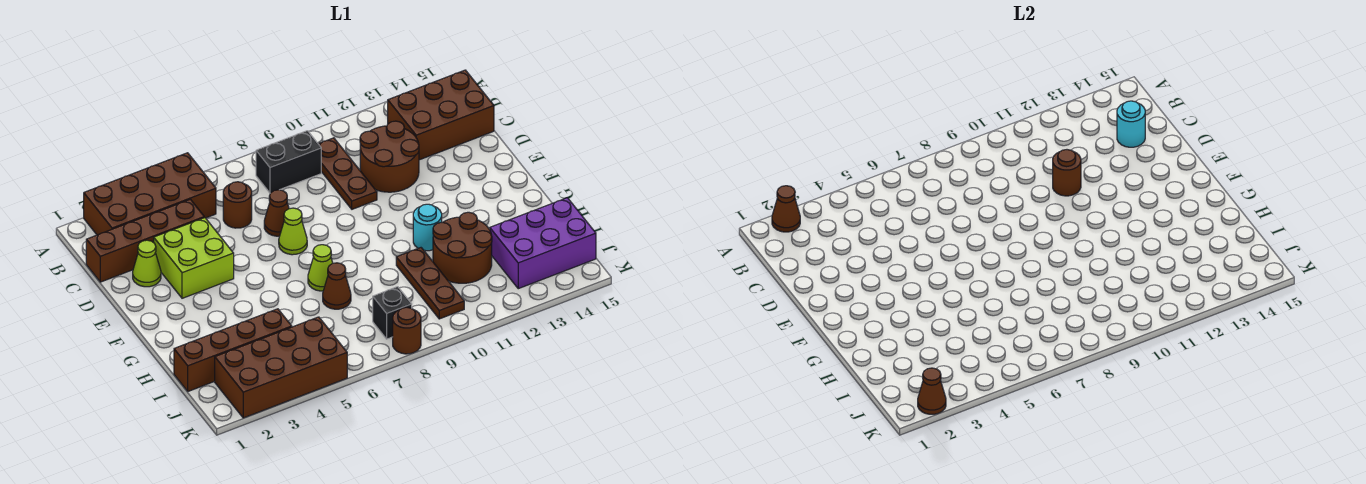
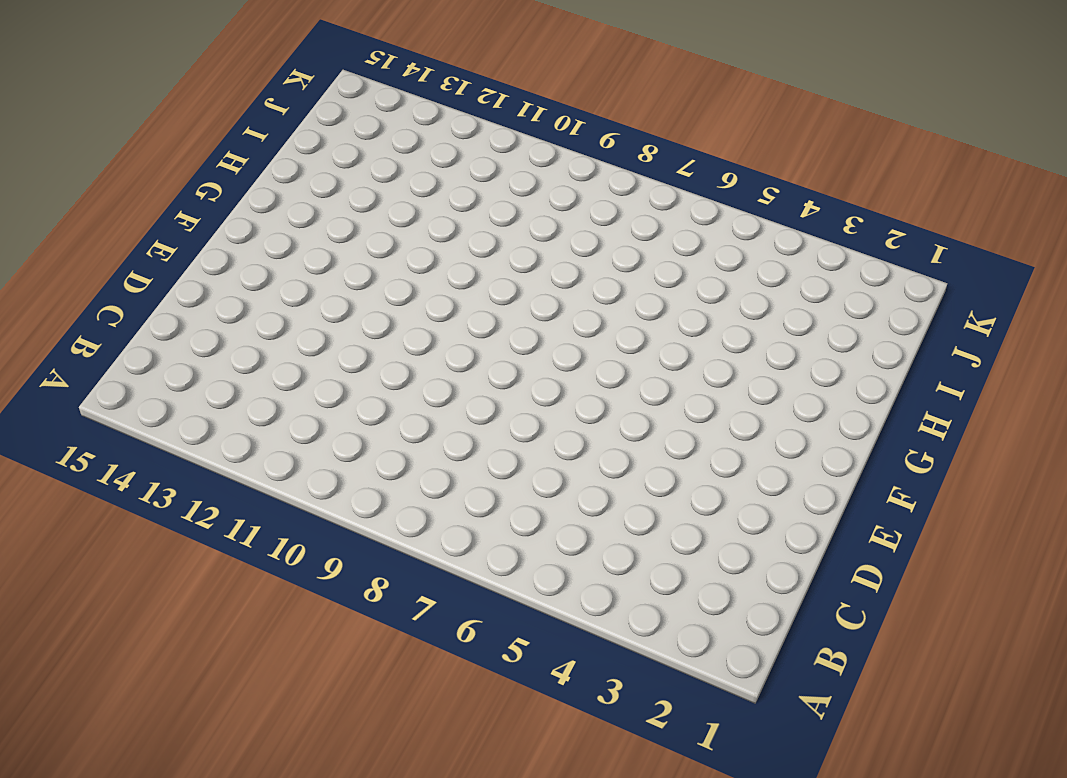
none -> brown brick A2:B5 level 1
none -> black brick B8:B9 level 1
none -> brown plate B10:D10 level 1

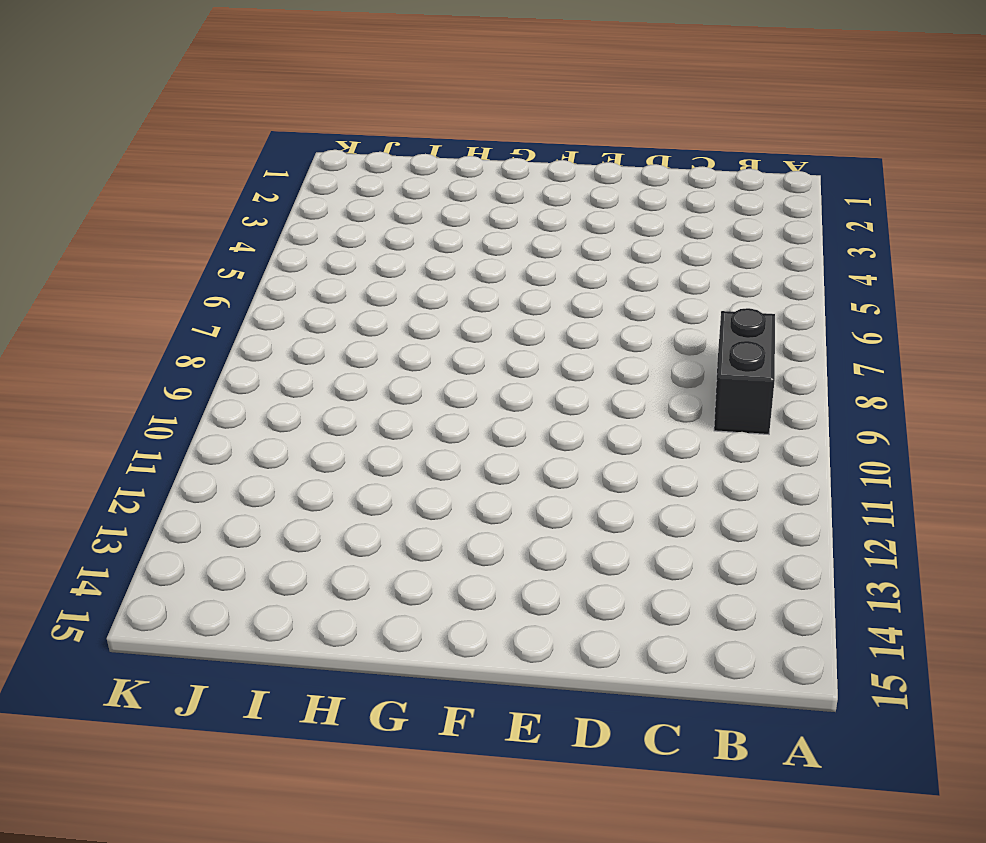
none -> brown brick A2:B5 level 1
none -> brown plate B10:D10 level 1
none -> brown brick B13:C15 level 1

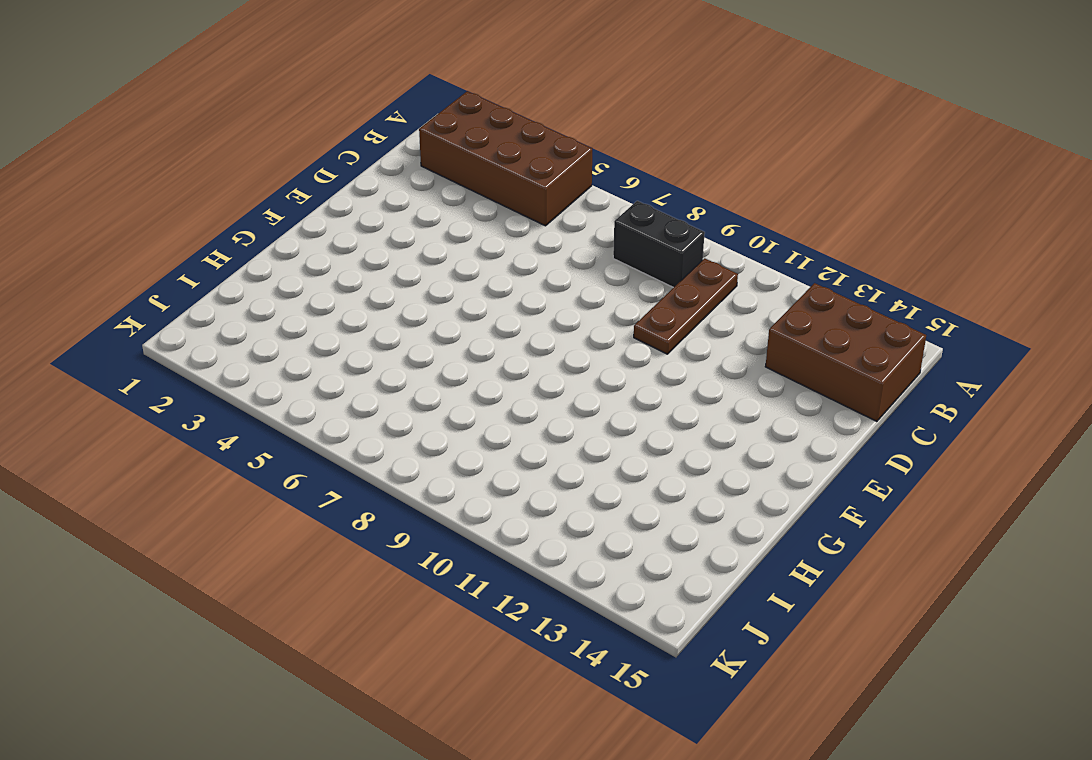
none -> brown brick C1:C4 level 1
none -> brown round brick C6 level 1
none -> brown round brick C11:D12 level 1

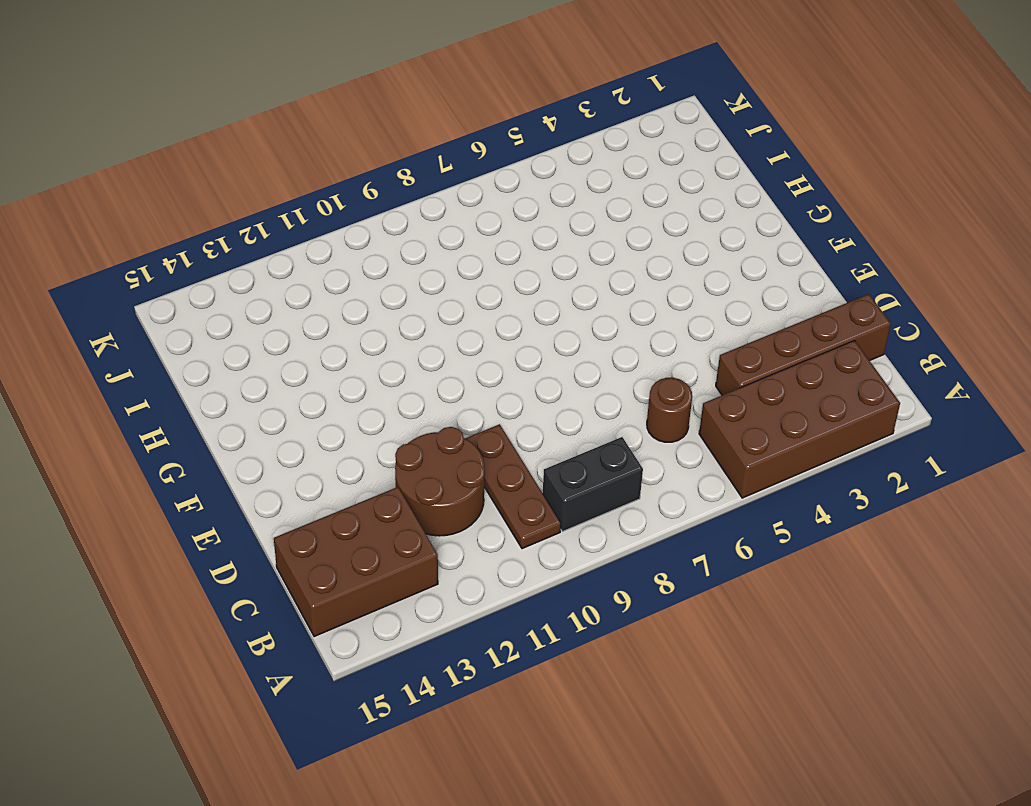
none -> lime cone D2 level 1
none -> lime brick D3:E4 level 1
none -> brown cone D7 level 1

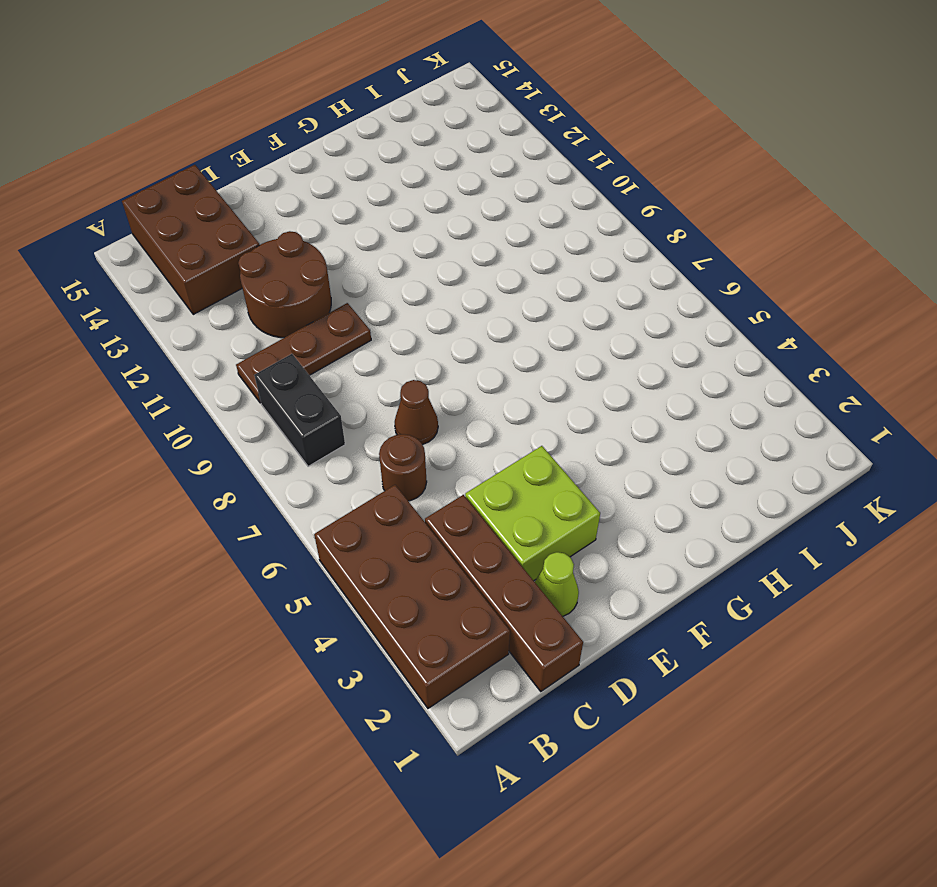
none -> lime cone E7 level 1
none -> lime cone G7 level 1
none -> cyan round brick G11 level 1

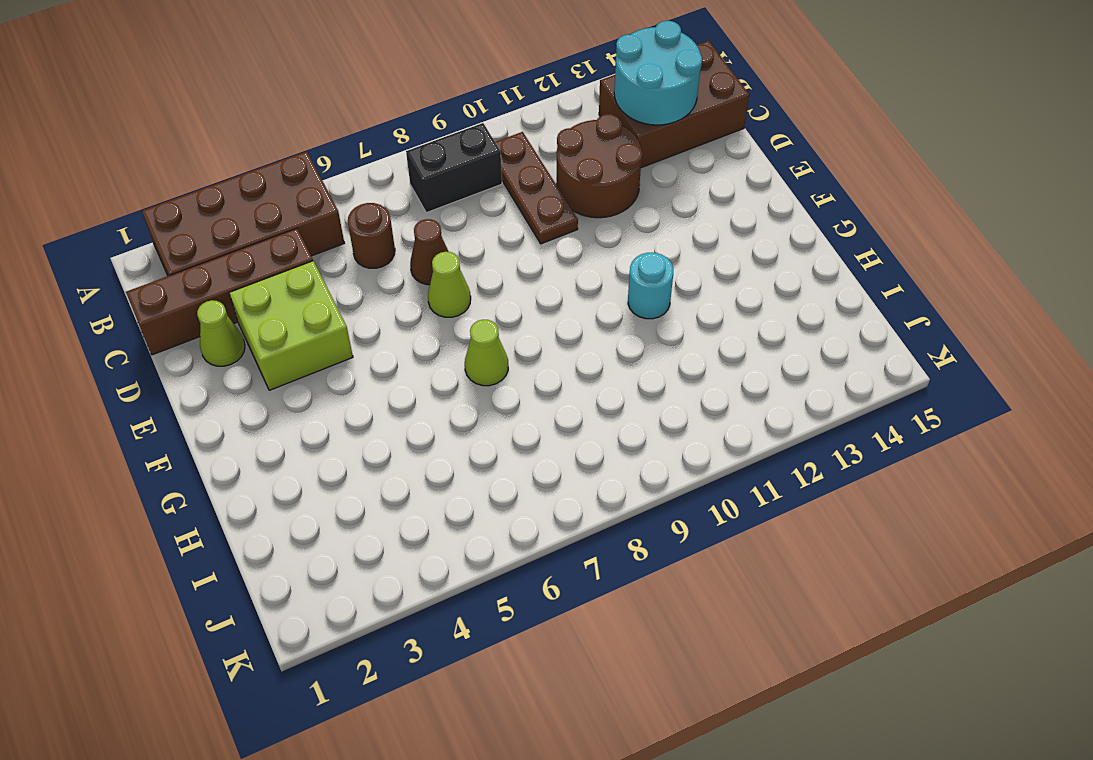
cyan round brick B13:C14 level 2 -> cyan round brick C14 level 2
none -> brown cone H7 level 1
none -> brown plate H10:J10 level 1
none -> brown round brick H11:I12 level 1

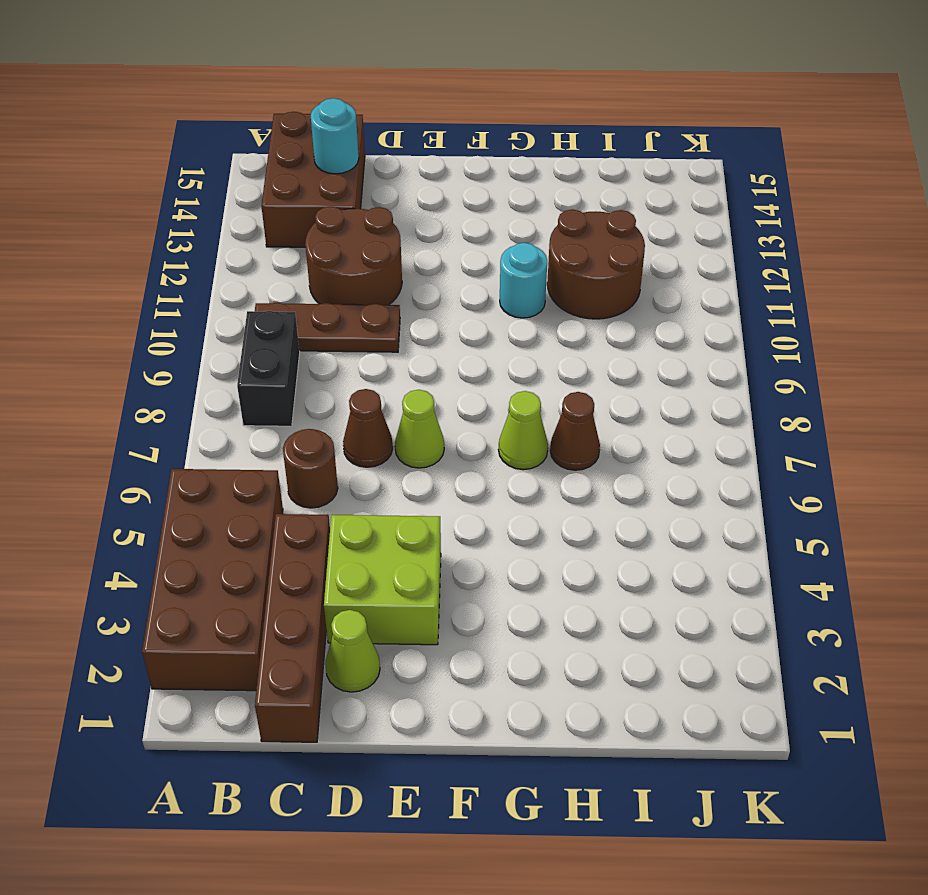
none -> brown plate H10:J10 level 1
none -> brown brick I1:I4 level 1
none -> purple brick I13:J15 level 1

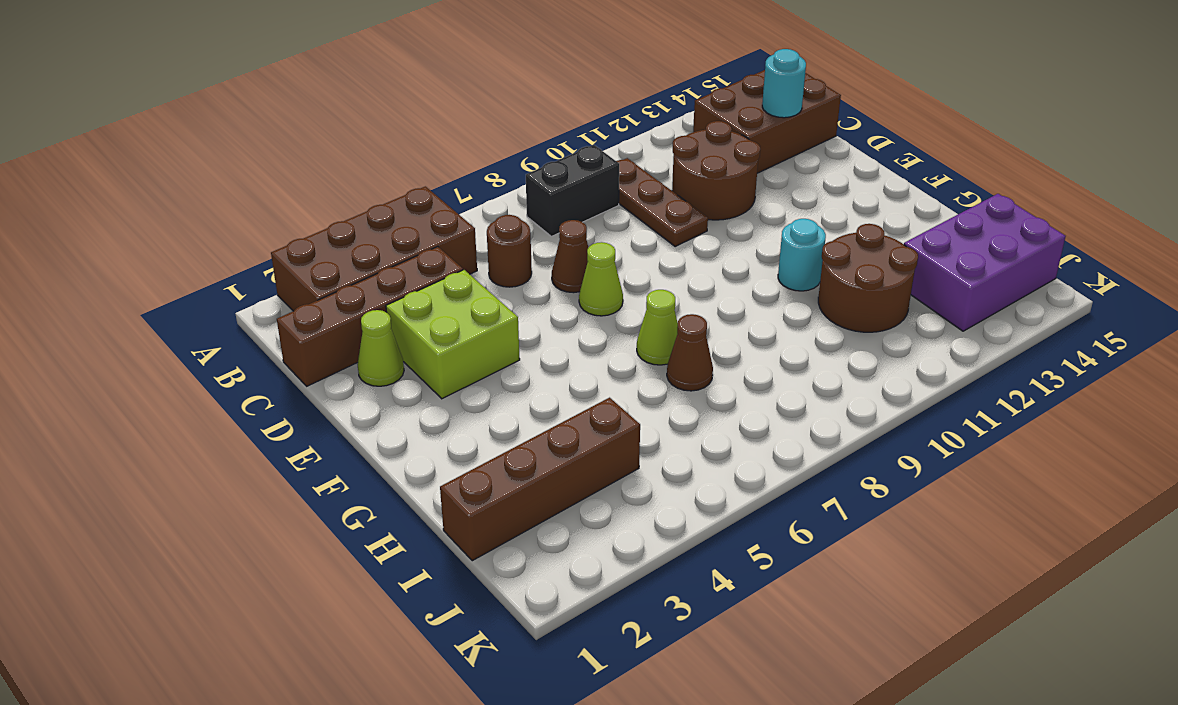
none -> brown plate H10:J10 level 1
none -> brown brick J2:K5 level 1
none -> black brick J8 level 1

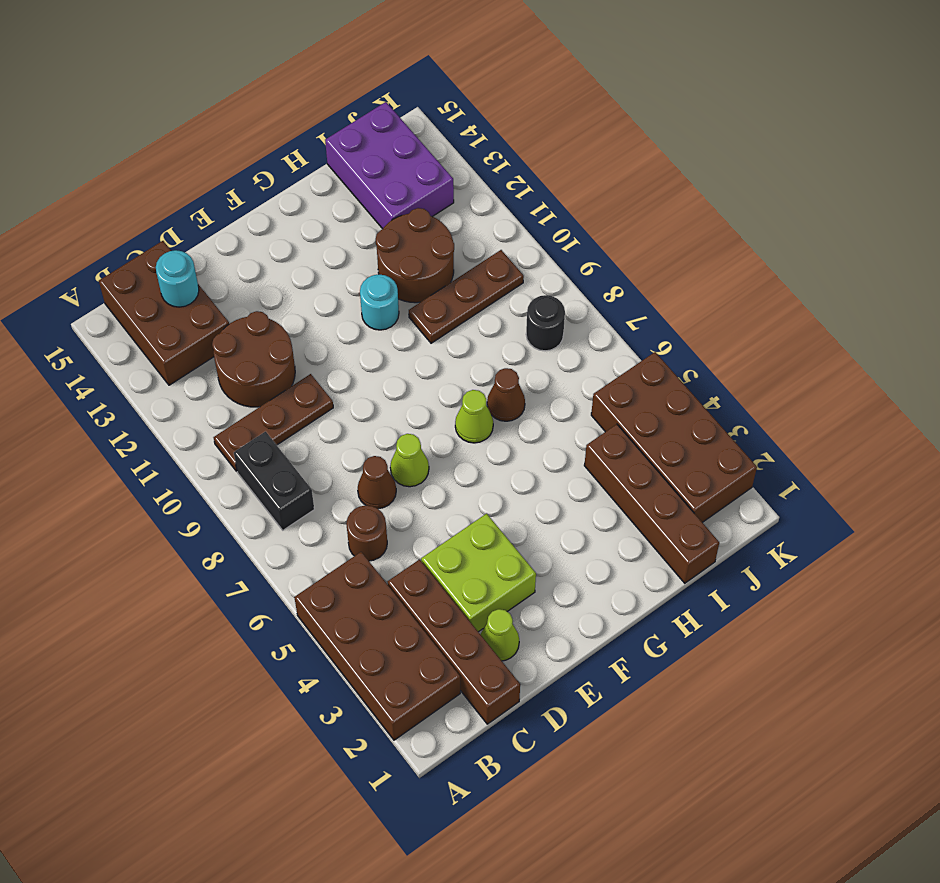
black round brick J8 level 1 -> black brick J8 level 1
none -> brown round brick K8 level 1
none -> brown cone A2 level 2
none -> brown round brick D11 level 2

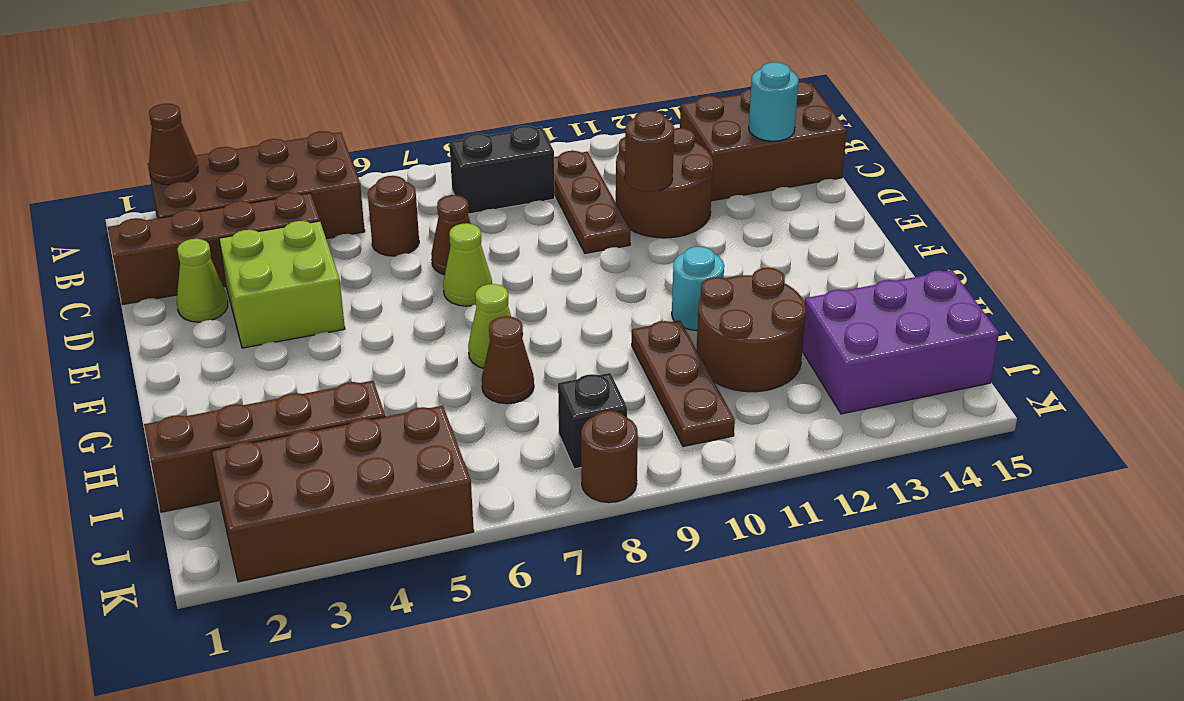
none -> brown cone K2 level 2

